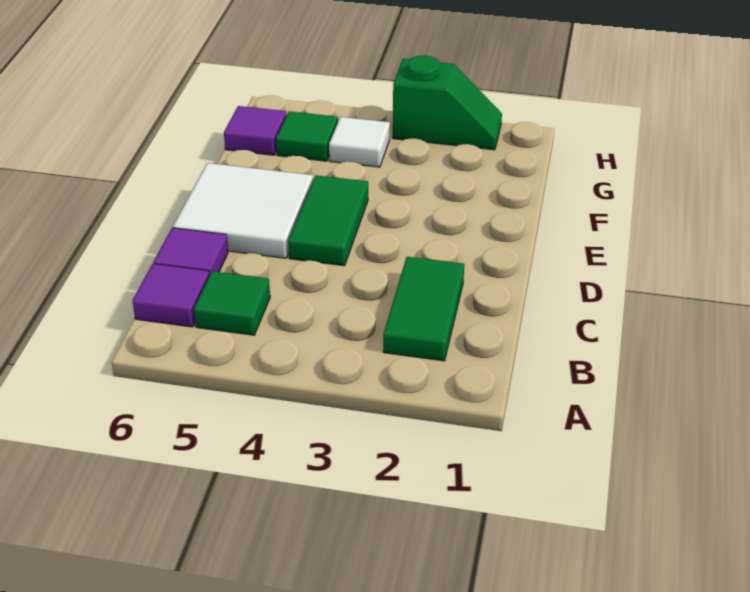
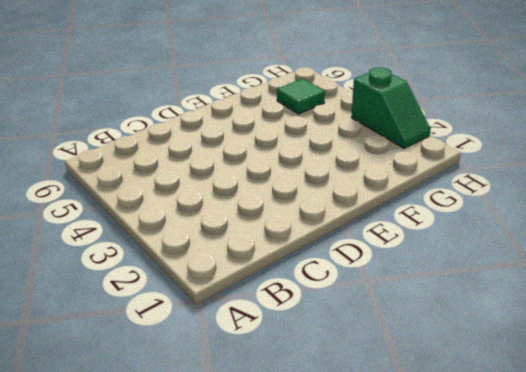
none -> green tile B2:C2 level 1
none -> green tile B5 level 1

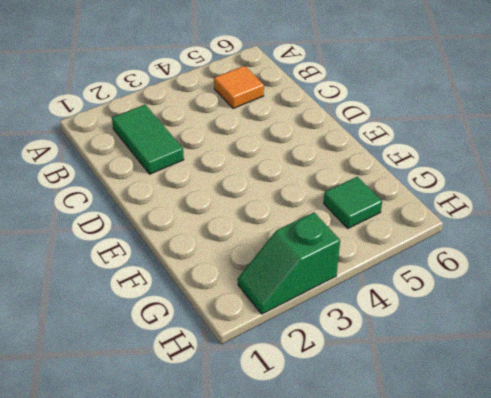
orange tile B5 level 1 -> green tile B5 level 1
none -> purple tile B6 level 1
none -> purple tile C6 level 1

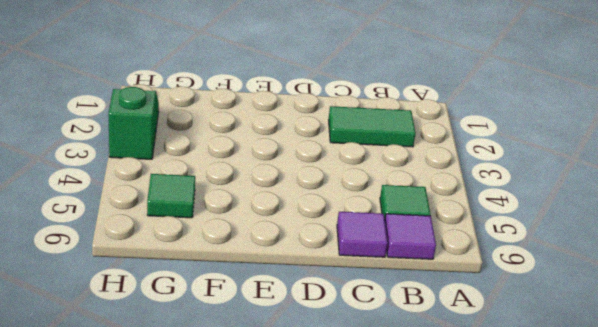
none -> green tile D4:E4 level 1
none -> white tile D5:E6 level 1

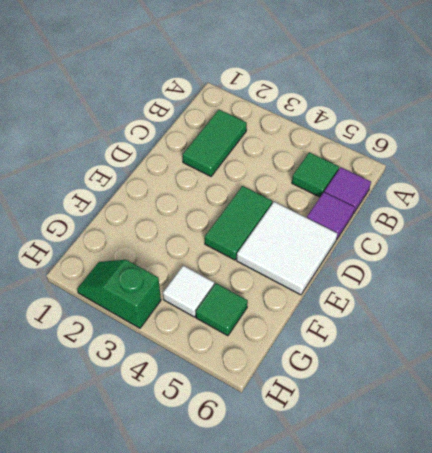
none -> purple tile G6 level 1

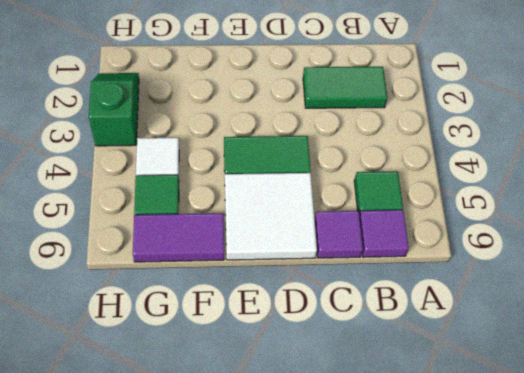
purple tile F6:G6 level 1 -> purple tile G6 level 1

